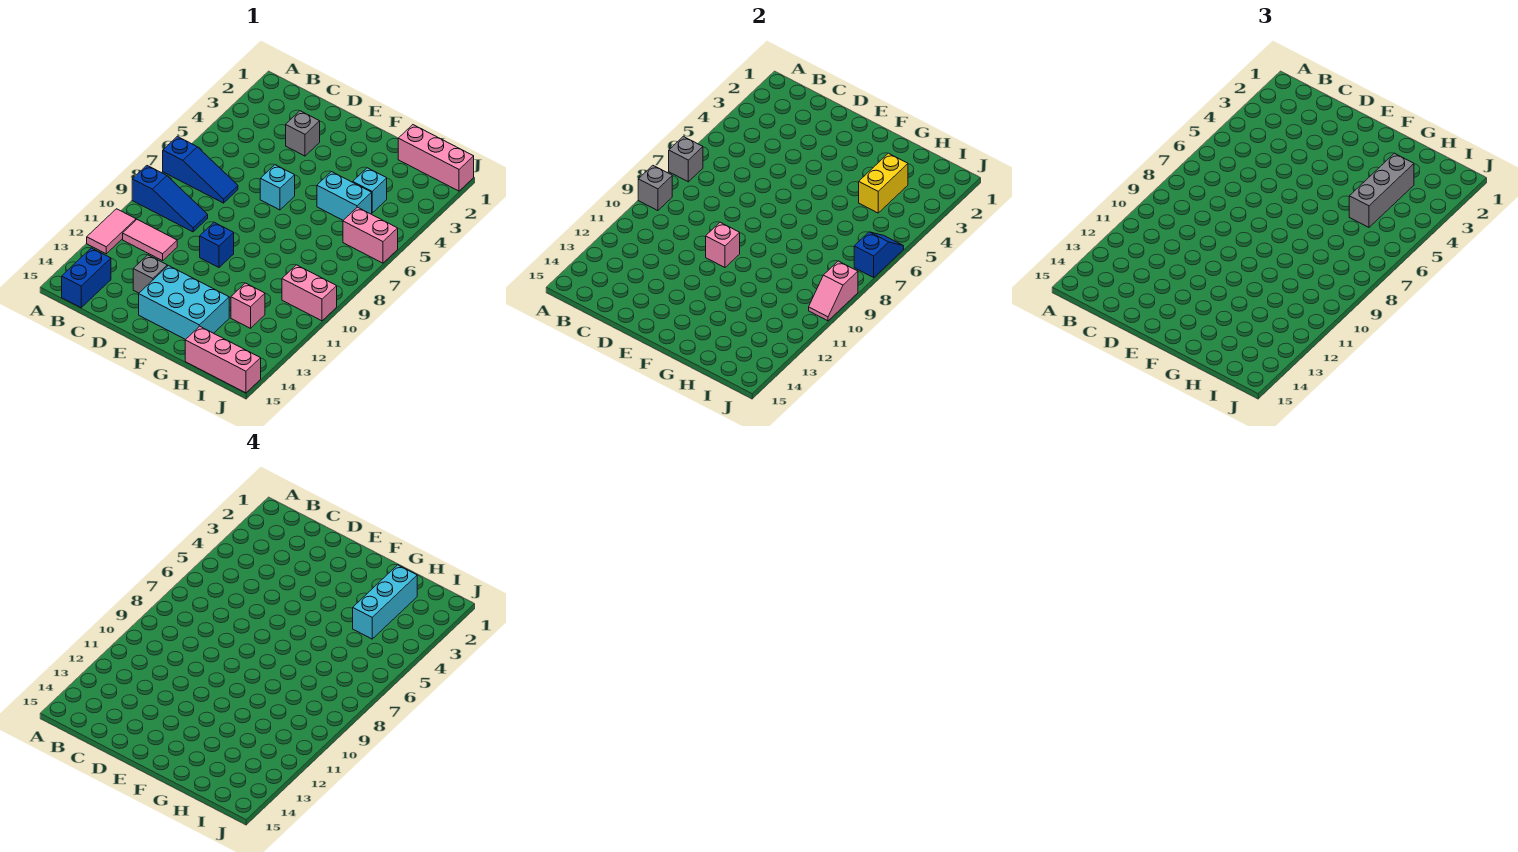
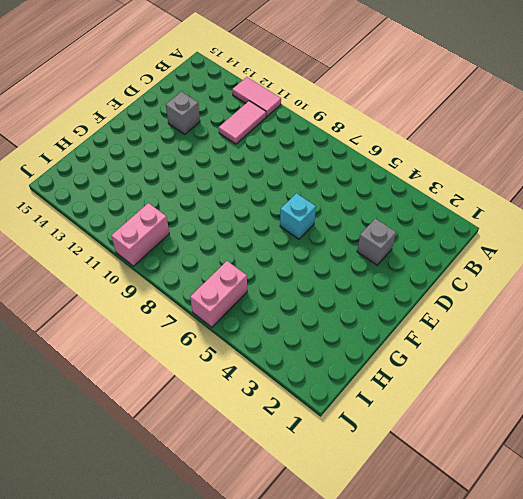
none -> blue slope A7:C7 level 1 top A
none -> blue slope A9:C9 level 1 top A
none -> blue brick B14:B15 level 1

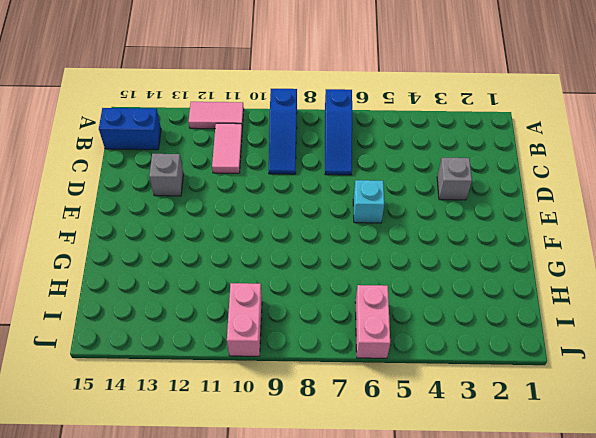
none -> blue brick E10 level 1
none -> cyan brick E13:G14 level 1
none -> cyan brick G5:H5 level 1

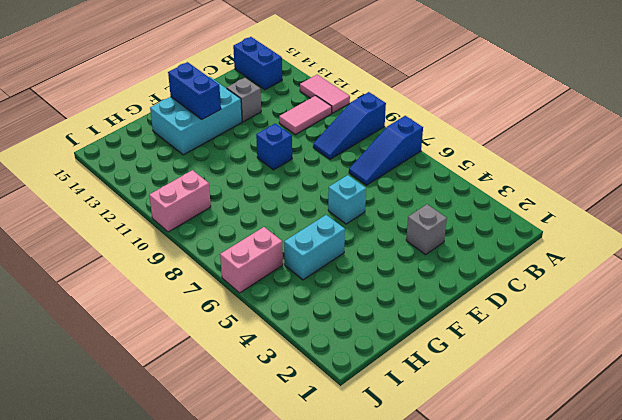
blue brick F13:F14 level 2 -> none
none -> pink brick H1:J1 level 1
none -> cyan brick H4 level 1
none -> pink brick H12 level 1

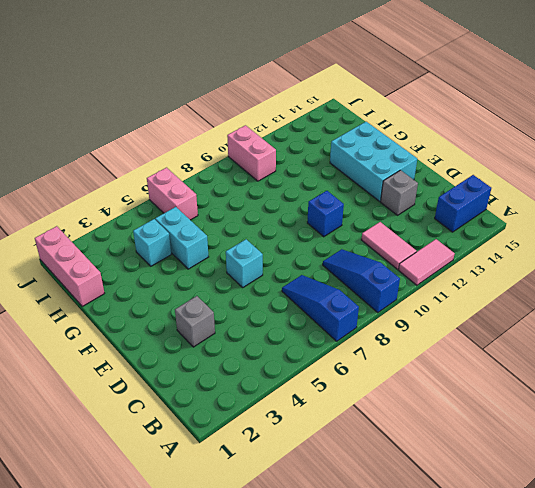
none -> pink brick H12 level 1
none -> pink brick H15:J15 level 1
none -> grey brick A7 level 2

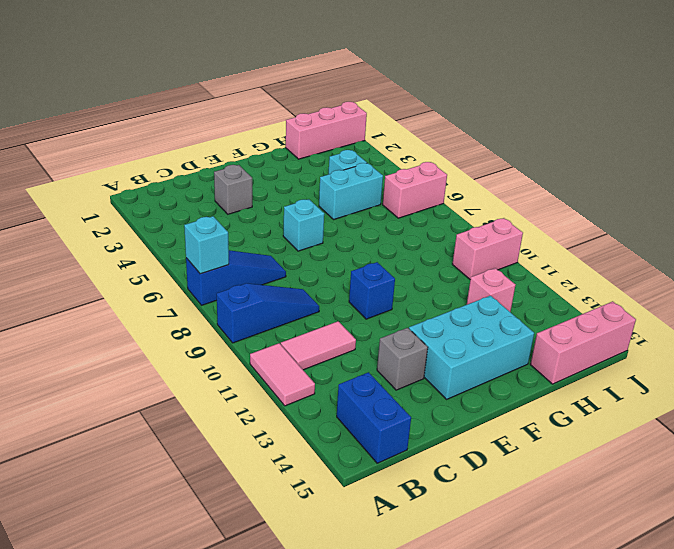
cyan brick A7 level 2 -> grey brick A7 level 2
none -> grey brick A9 level 2
none -> pink brick E10 level 2
none -> yellow brick H3:H4 level 2

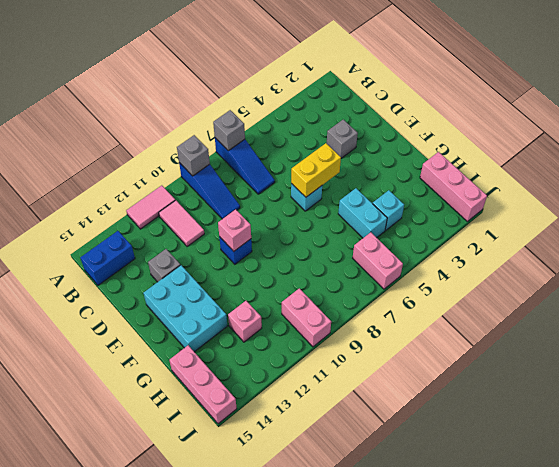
yellow brick E5:E6 level 2 -> yellow brick H3:H4 level 2
none -> blue slope J6:J7 level 2 top 7
none -> pink slope J9:J10 level 2 top 9
none -> grey brick H3:H5 level 3

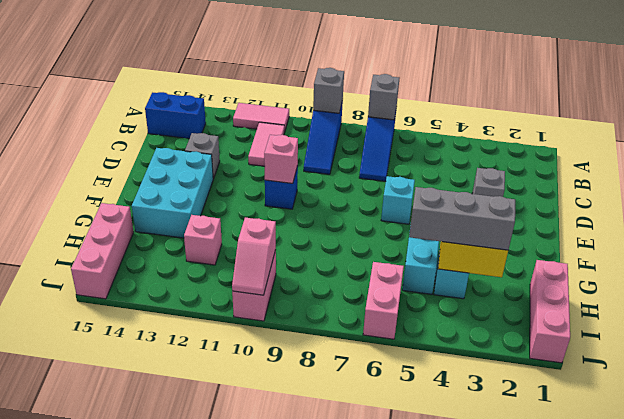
pink slope I10:J10 level 2 top I -> pink slope J9:J10 level 2 top 9
none -> blue slope J6:J7 level 2 top 7
none -> cyan brick H2:H4 level 4

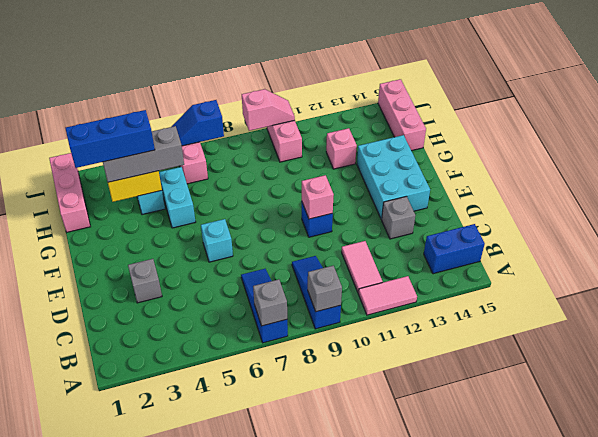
blue brick H2:H4 level 4 -> cyan brick H2:H4 level 4

